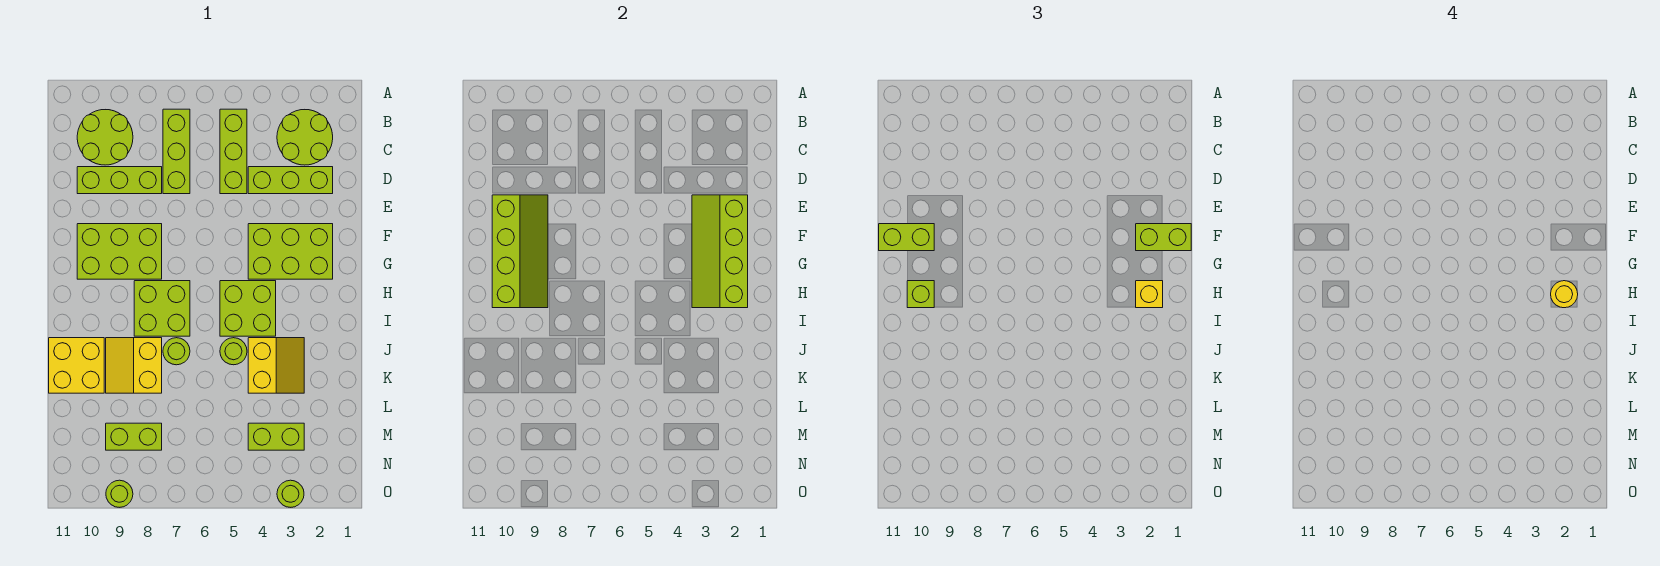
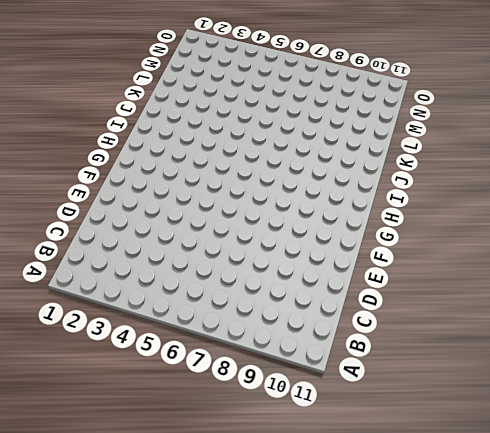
none -> lime round brick B2:C3 level 1
none -> lime brick B5:D5 level 1
none -> lime brick B7:D7 level 1

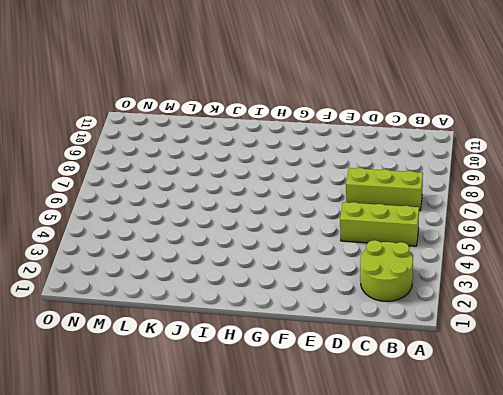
none -> lime round brick B9:C10 level 1
none -> lime brick D2:D4 level 1
none -> lime brick D8:D10 level 1

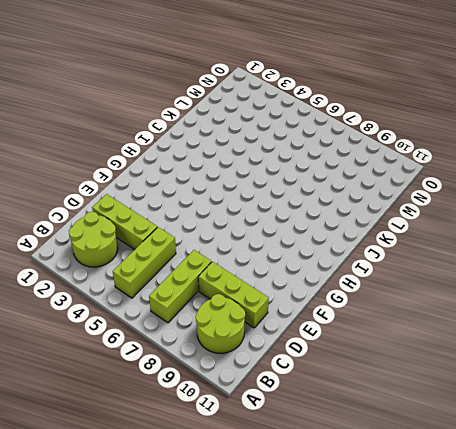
none -> lime brick F2:G4 level 1
none -> lime brick F8:G10 level 1
none -> lime brick H4:I5 level 1

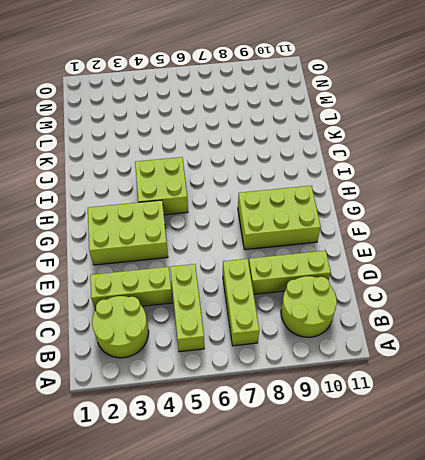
none -> lime brick H7:I8 level 1
none -> yellow slope J3:K4 level 1 top 4
none -> lime round brick J5 level 1

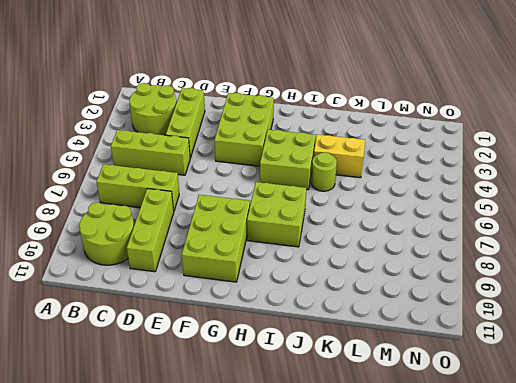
none -> lime round brick J7 level 1
none -> yellow slope J8:K9 level 1 top 8
none -> yellow brick J10:K11 level 1

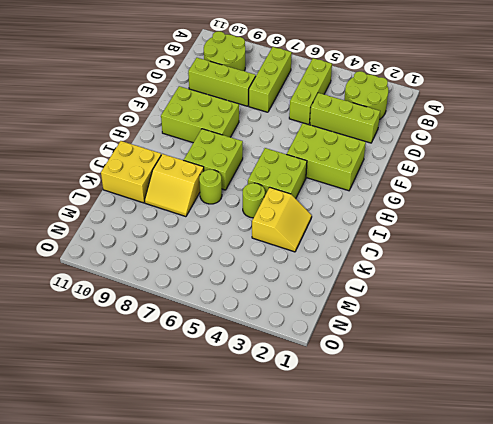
yellow slope J8:K9 level 1 top J -> yellow slope J8:K9 level 1 top 8
none -> lime brick M3:M4 level 1
none -> lime brick M8:M9 level 1
none -> lime round brick O3 level 1

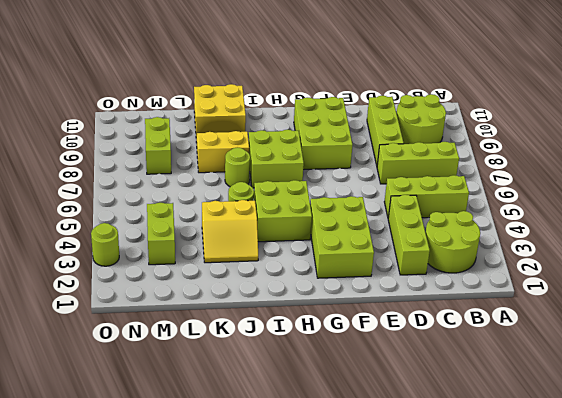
none -> lime round brick O9 level 1
none -> lime slope E2:H3 level 2 top 2
none -> lime slope E9:H10 level 2 top 10

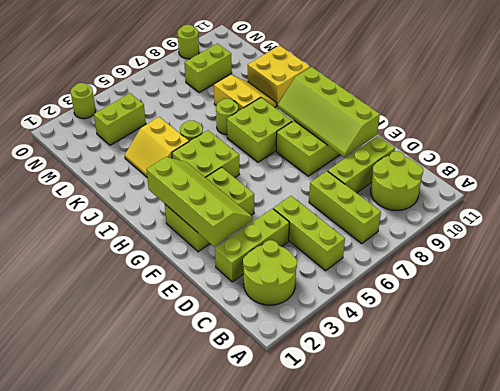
none -> lime brick F1:F2 level 3
none -> lime brick F10:F11 level 3
none -> yellow brick H2 level 3

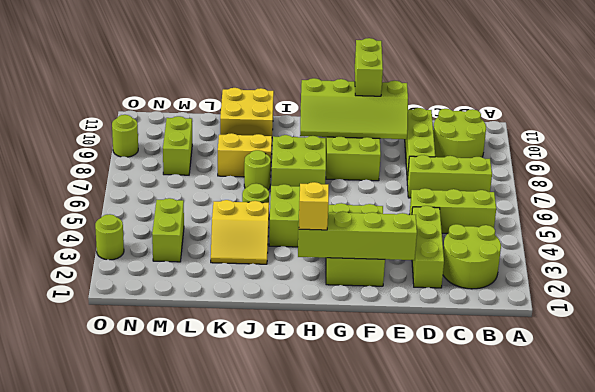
none -> lime brick F1:F2 level 3
none -> lime brick H10 level 3
none -> yellow round brick H2 level 4

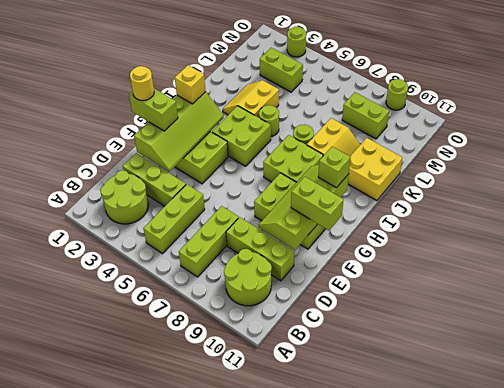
yellow round brick F1 level 4 -> yellow round brick H2 level 4

